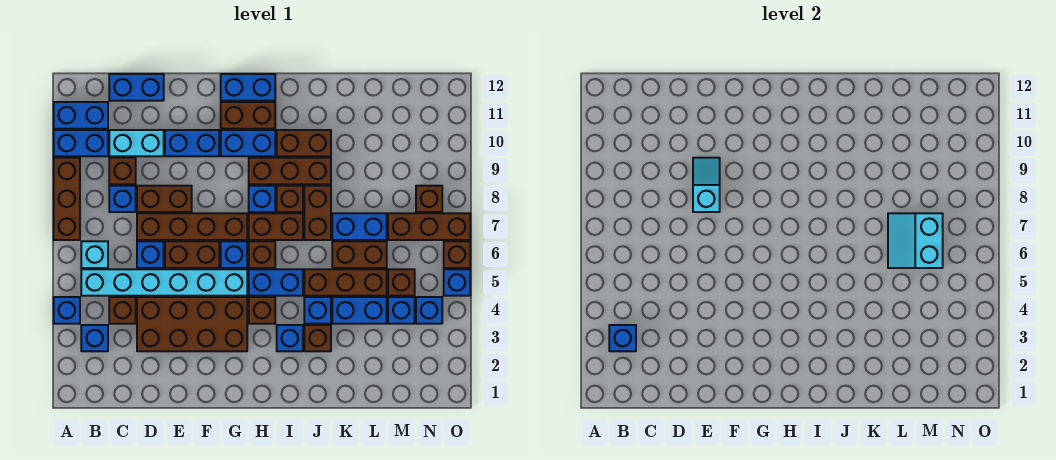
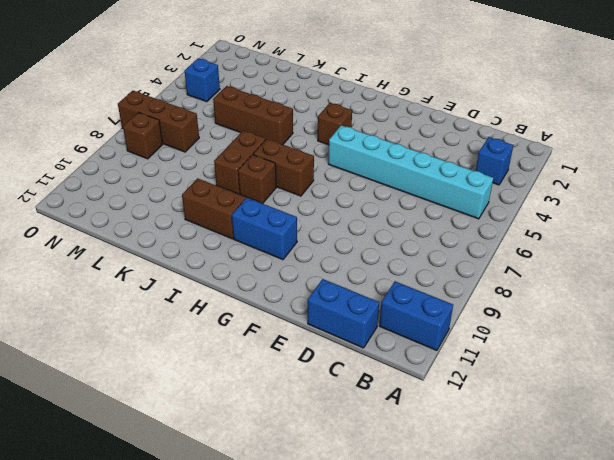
none -> blue brick A4 level 1
none -> brown brick A7:A9 level 1
none -> blue brick A10:B10 level 1
none -> cyan brick B6 level 1

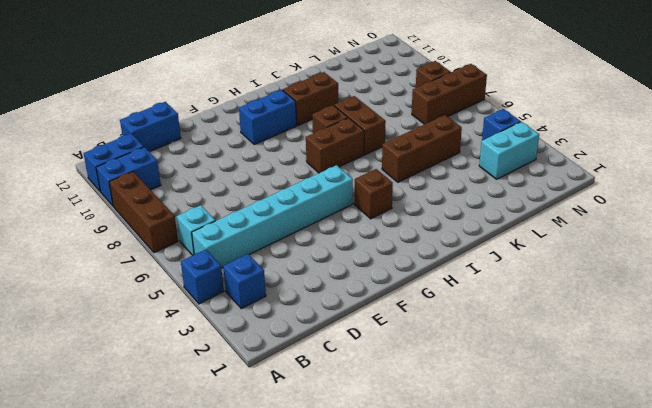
cyan brick M3:N3 level 1 -> cyan brick C10:D10 level 1
none -> brown brick C4 level 1
none -> blue brick C8 level 1
none -> brown brick C9 level 1
none -> brown brick D3:G4 level 1

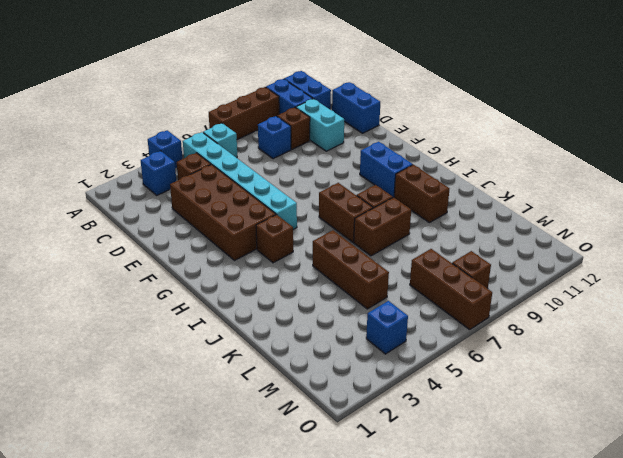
none -> blue brick D6 level 1
none -> brown brick D7:G7 level 1
none -> brown brick D8:E8 level 1
none -> brown brick E6:F6 level 1

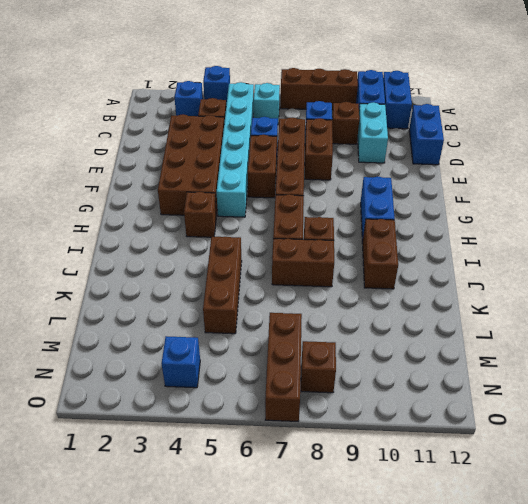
none -> blue brick E10:F10 level 1
none -> blue brick G6 level 1
none -> brown brick G11:H11 level 1
none -> blue brick G12:H12 level 1

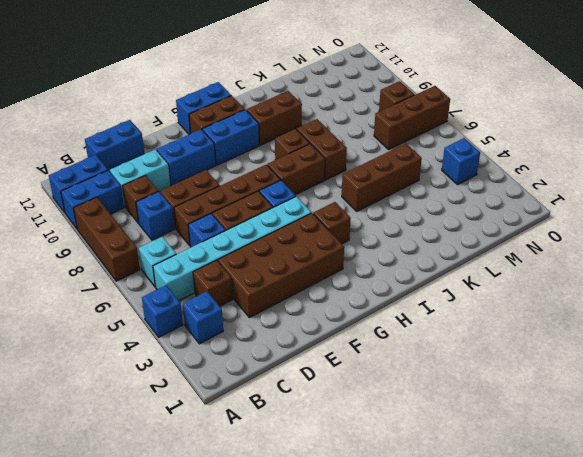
none -> blue brick H5:I5 level 1
none -> brown brick H6 level 1
none -> blue brick H8 level 1
none -> brown brick H9:J9 level 1

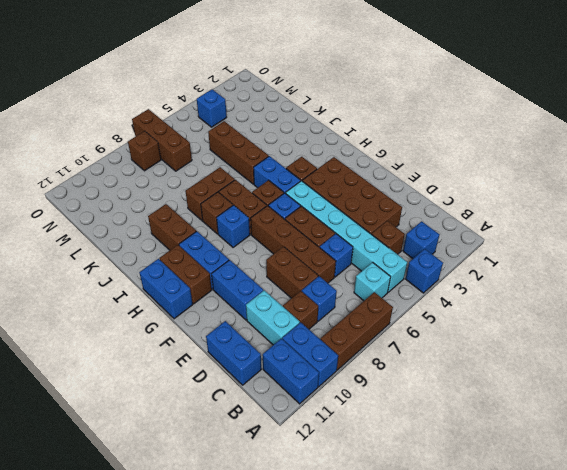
none -> brown brick H9:J9 level 1
none -> blue brick I3 level 1
none -> brown brick J3 level 1
none -> blue brick J4 level 1

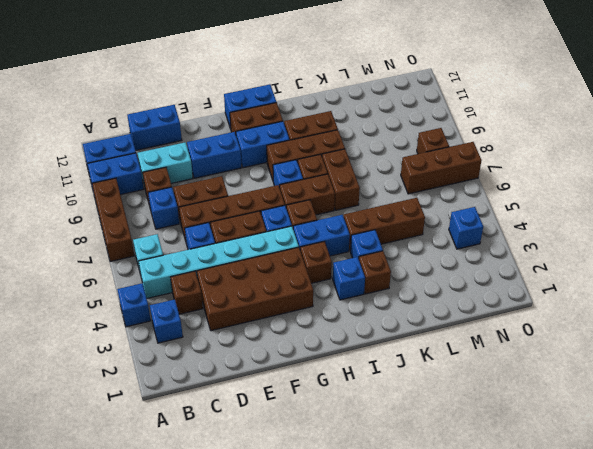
none -> blue brick K4:L4 level 1
none -> brown brick K6:L6 level 1
none -> blue brick K7:L7 level 1
none -> blue brick M4 level 1

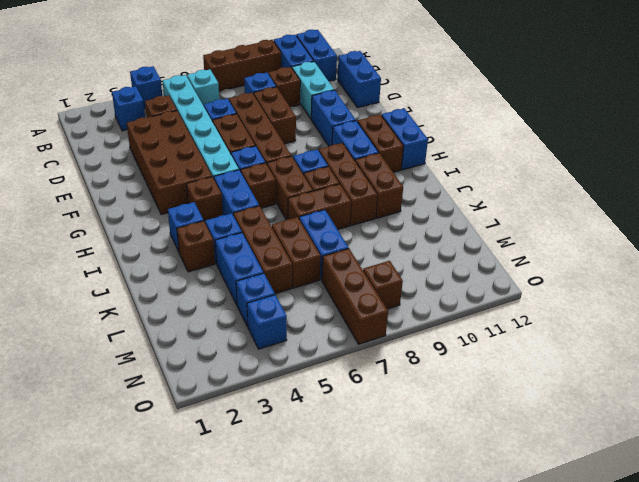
none -> brown brick M5 level 1
none -> blue brick O5 level 1
none -> brown brick O6 level 1
none -> blue brick B3 level 2

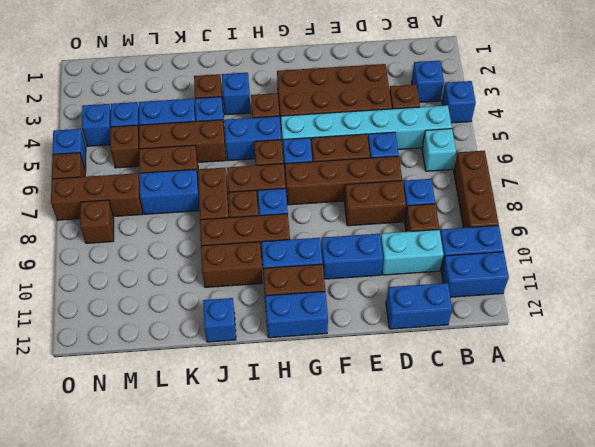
blue brick J12 level 1 -> blue brick B3 level 2
none -> cyan slope E8:E9 level 2 top 8
none -> cyan slope L6:M7 level 2 top M

